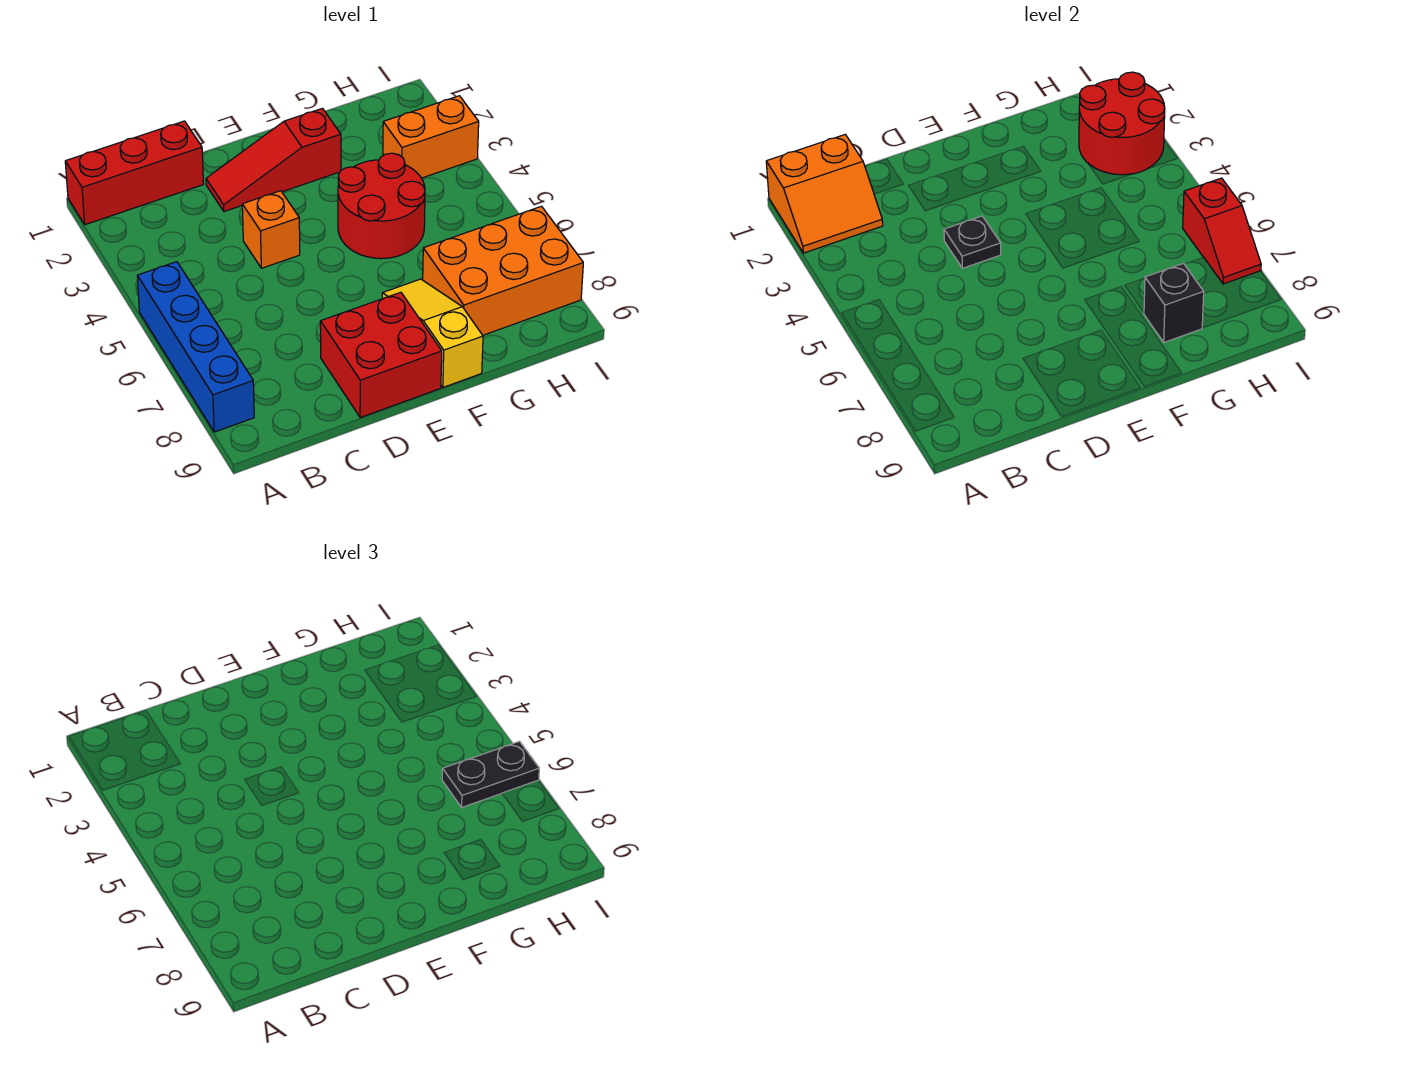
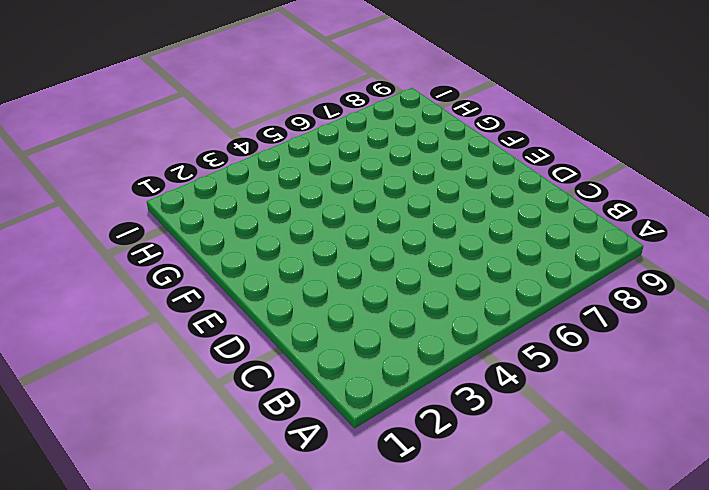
none -> red brick A1:C1 level 1
none -> blue brick A5:A8 level 1
none -> red slope D2:F2 level 1 top F

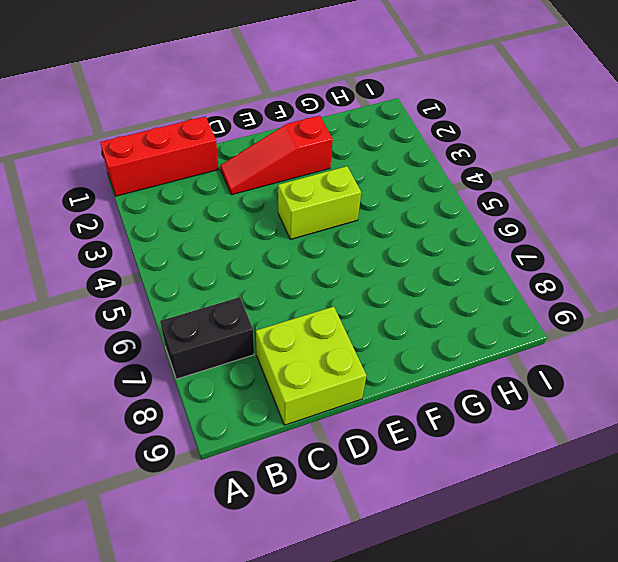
black brick A7:B7 level 1 -> blue brick A5:A8 level 1
lime brick C8:D9 level 1 -> red brick D8:E9 level 1
lime brick E4:F4 level 1 -> red round brick F4:G5 level 1
none -> orange brick D4 level 1
none -> yellow slope F7:F9 level 1 top 9
none -> orange brick G7:I8 level 1

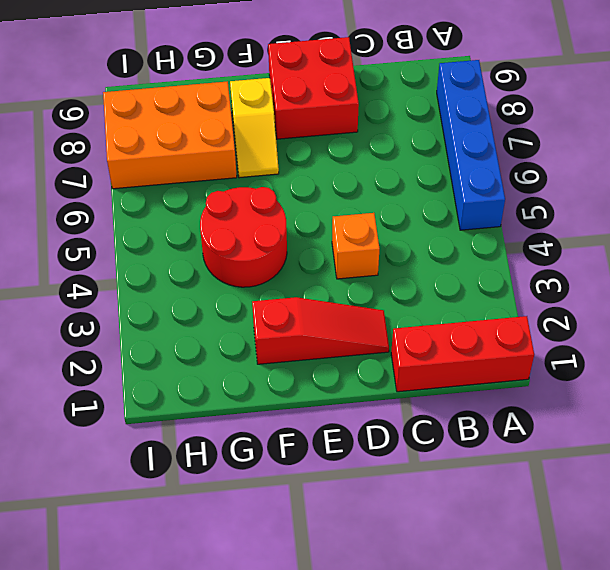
yellow slope F7:F8 level 1 top 8 -> yellow slope F7:F9 level 1 top 9
none -> orange brick H3:I3 level 1
none -> orange slope A1:B2 level 2 top 1
none -> black plate D4 level 2

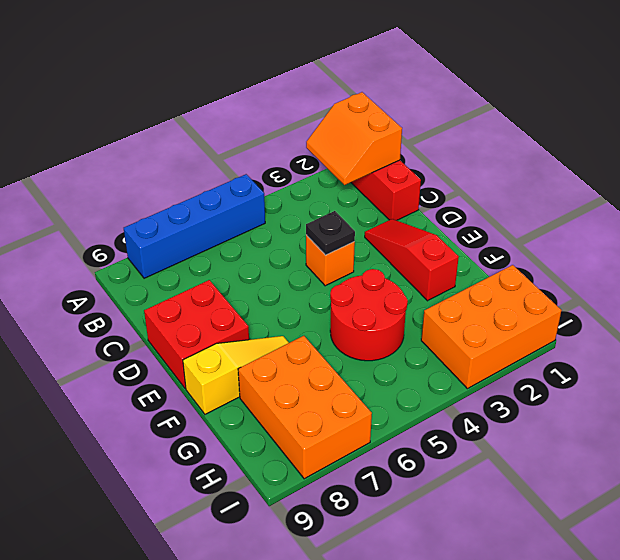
orange brick H1:I3 level 1 -> orange brick H3:I3 level 1
none -> black brick G8 level 2
none -> red round brick H2:I3 level 2
none -> red slope I6:I7 level 2 top 6

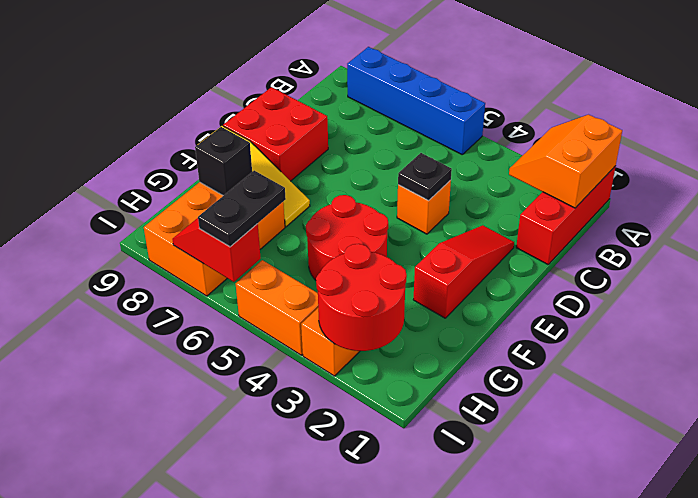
orange brick I4:I5 level 1 -> none

